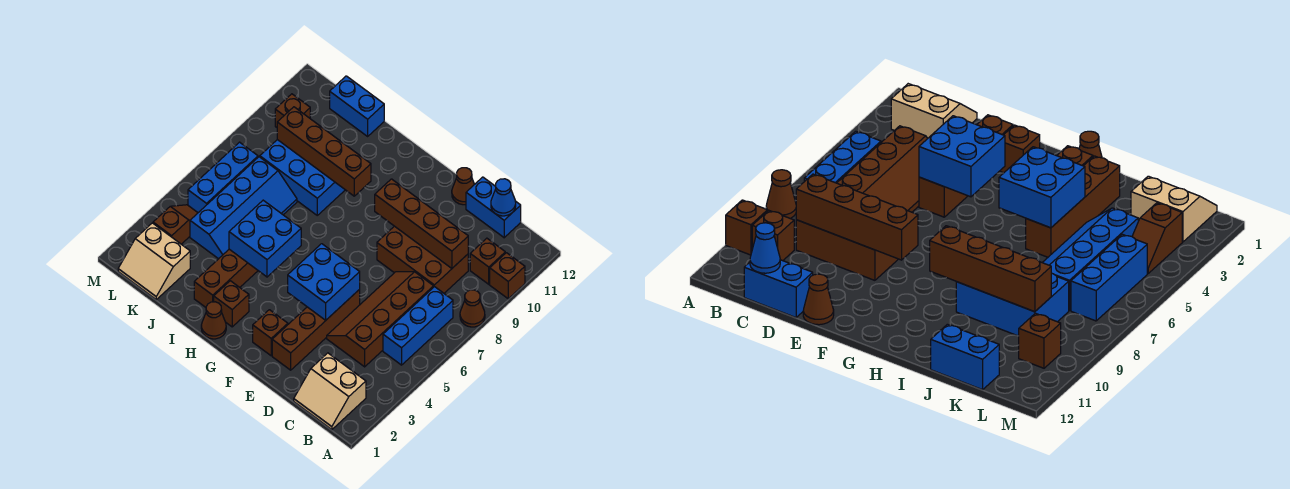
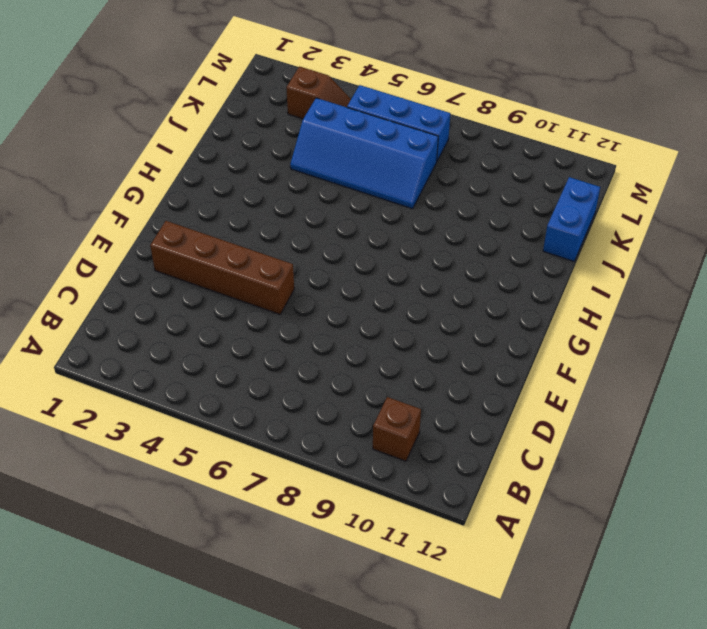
none -> brown cone A8 level 1
none -> brown brick A10 level 1
none -> tan slope B1:C2 level 1 top 2

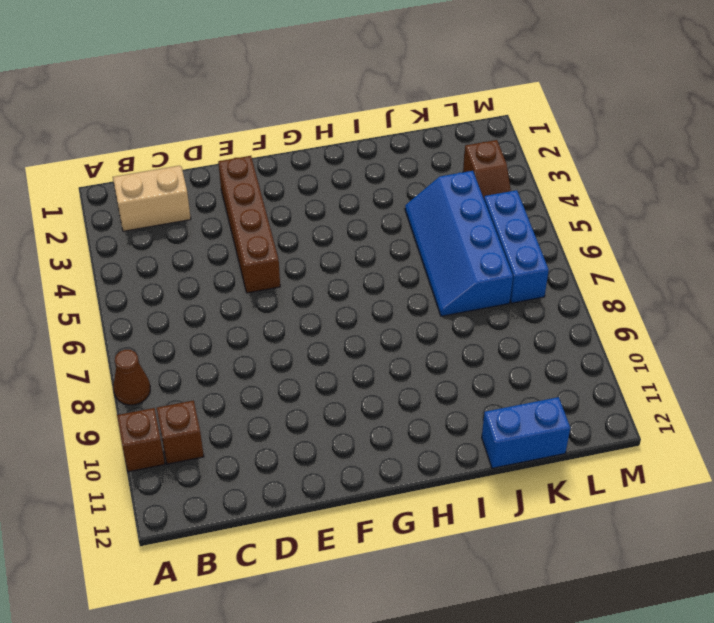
none -> blue brick B5:B7 level 1
none -> brown slope C4:D7 level 1 top C
none -> brown brick C8:E9 level 1

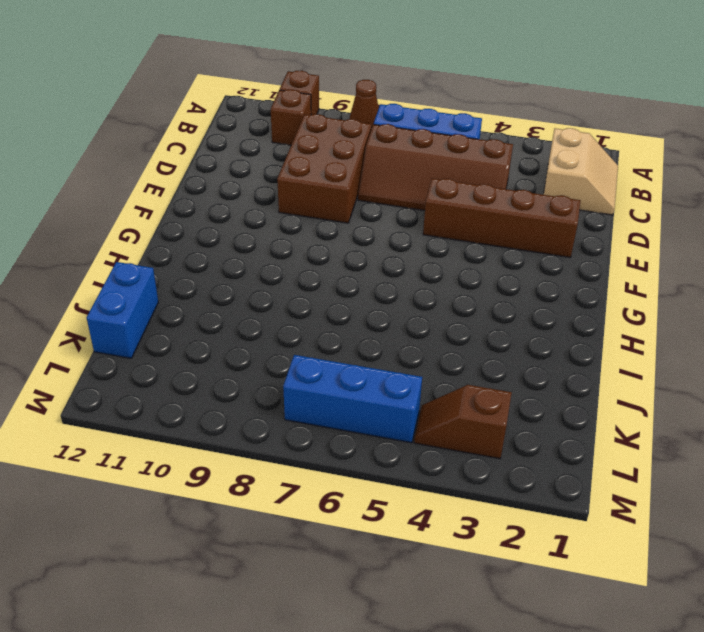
none -> blue brick C12:D12 level 1
none -> brown cone E12 level 1
none -> brown brick F2 level 1

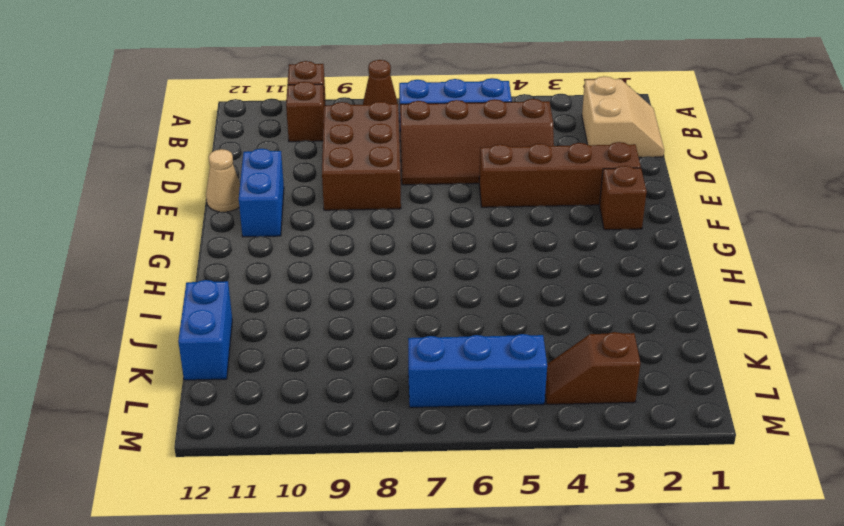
blue brick E11:F11 level 1 -> blue brick C12:D12 level 1
tan cone E12 level 1 -> brown cone E12 level 1
none -> brown cone H1 level 1
none -> brown brick H2 level 1
none -> brown brick I2:I5 level 1

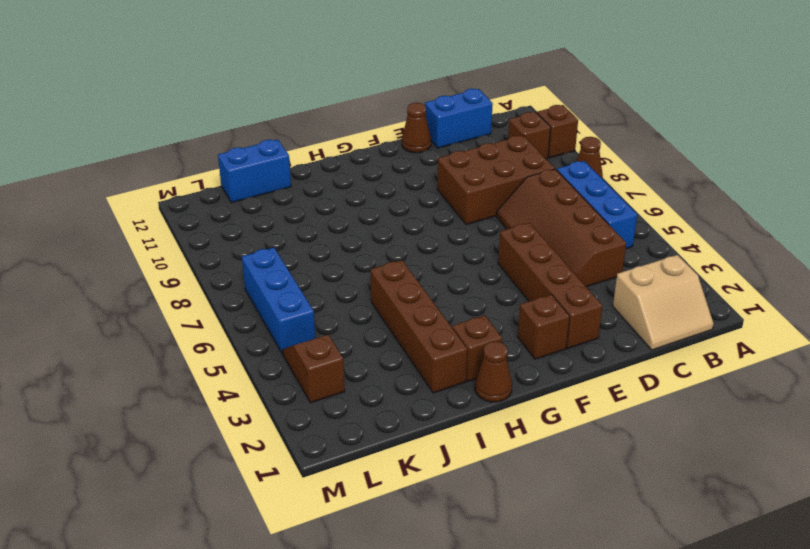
none -> blue brick I8:K9 level 1
none -> blue slope J4:K7 level 1 top K
none -> tan slope K1:L2 level 1 top 2

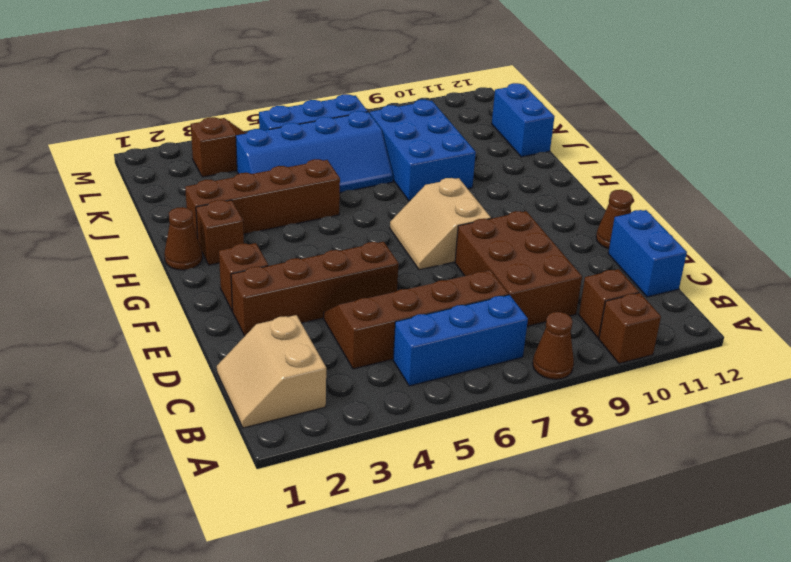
tan slope F7:G8 level 1 top 8 -> tan slope K1:L2 level 1 top 2
none -> brown brick L10 level 1
none -> brown brick C9:F9 level 2
none -> blue cone C12 level 2

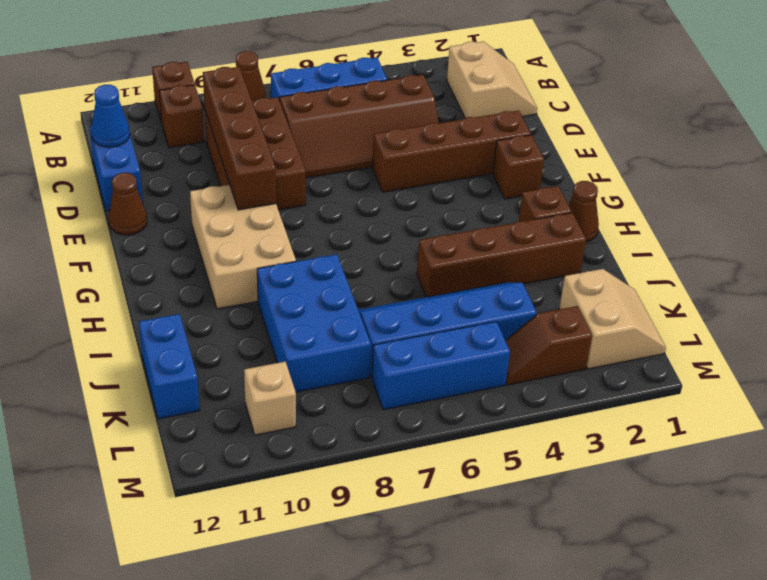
tan brick F9:H10 level 1 -> none
tan brick L10 level 1 -> brown brick L10 level 1
none -> blue brick E4:F5 level 2
none -> blue brick H4:I5 level 2
none -> brown brick H9:K9 level 2

